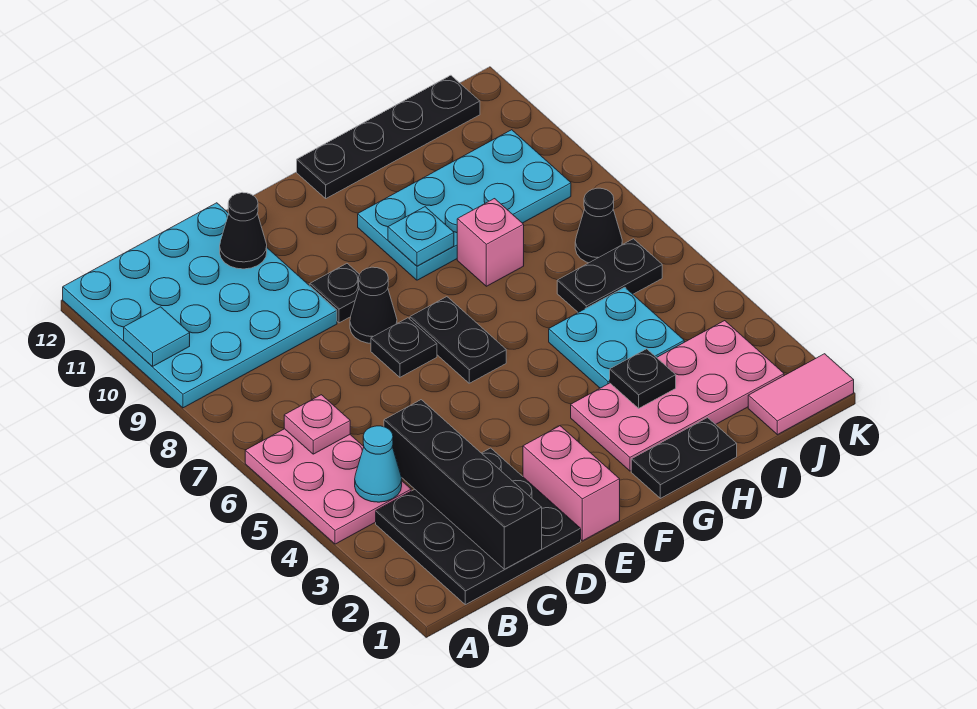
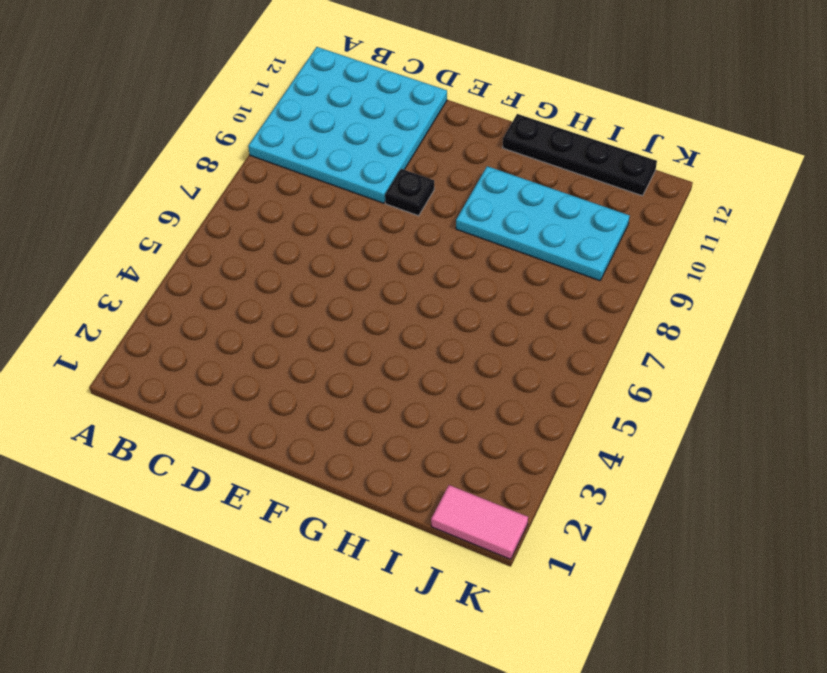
none -> pink plate A4:B6 level 1
none -> black plate B1:D3 level 1
none -> pink brick E1:E2 level 1

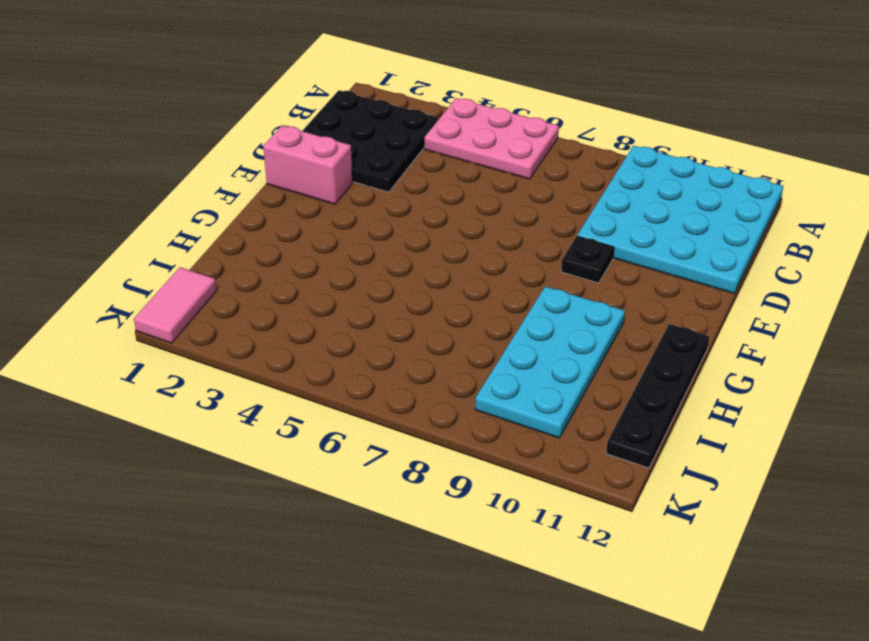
none -> black plate E7 level 1
none -> black cone E8 level 1
none -> black plate F6:F7 level 1

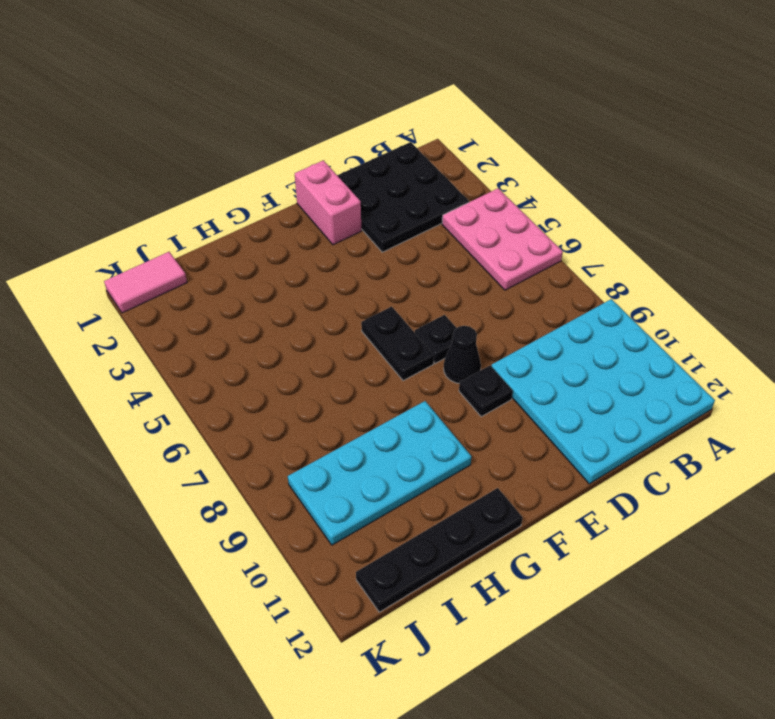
none -> black plate G1:H1 level 1
none -> pink plate G2:J3 level 1
none -> cyan plate H4:I5 level 1

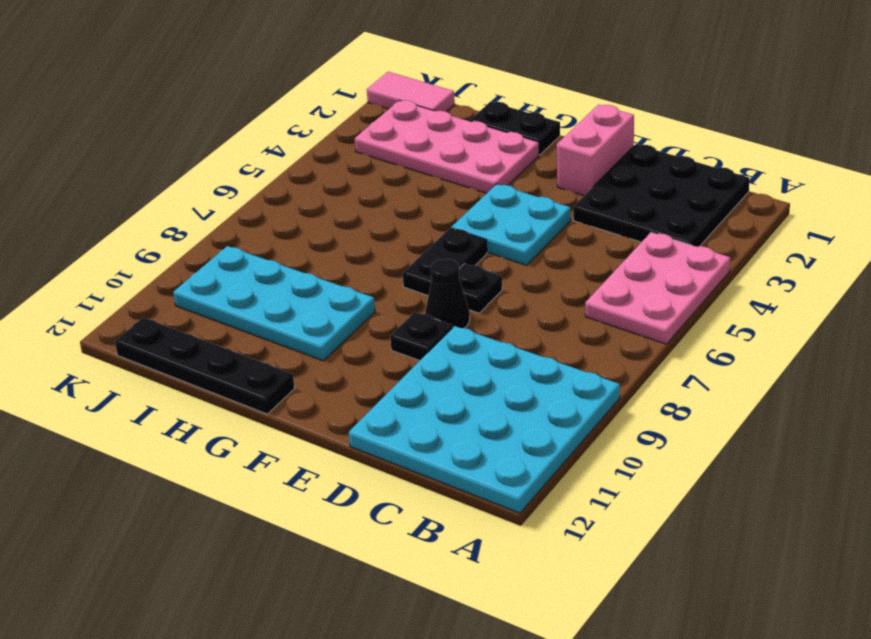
cyan plate E4:F5 level 1 -> cyan plate H4:I5 level 1
none -> pink brick H8 level 1
none -> black plate I6:J6 level 1
none -> black cone J7 level 1

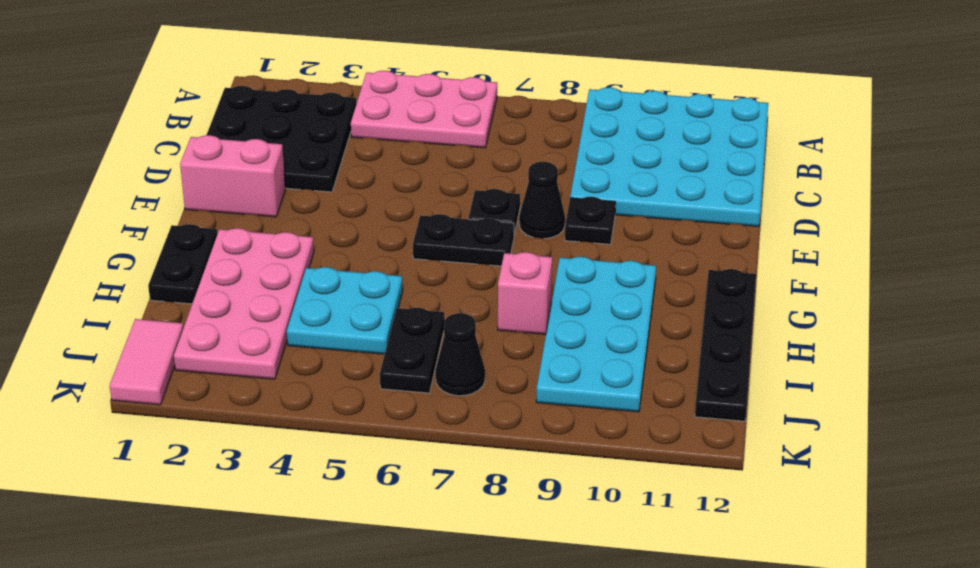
none -> cyan tile A10 level 2
none -> cyan cone B4 level 2
none -> pink plate B6 level 2

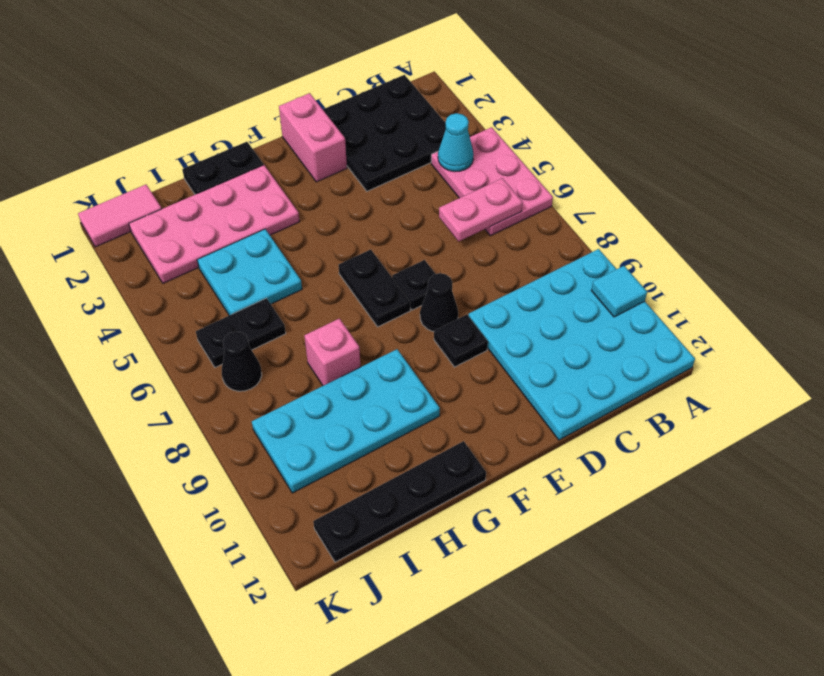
pink plate B6:C6 level 2 -> pink plate B6 level 2
none -> black brick C1:C4 level 2
none -> black cone D11 level 2
none -> cyan plate G9 level 2

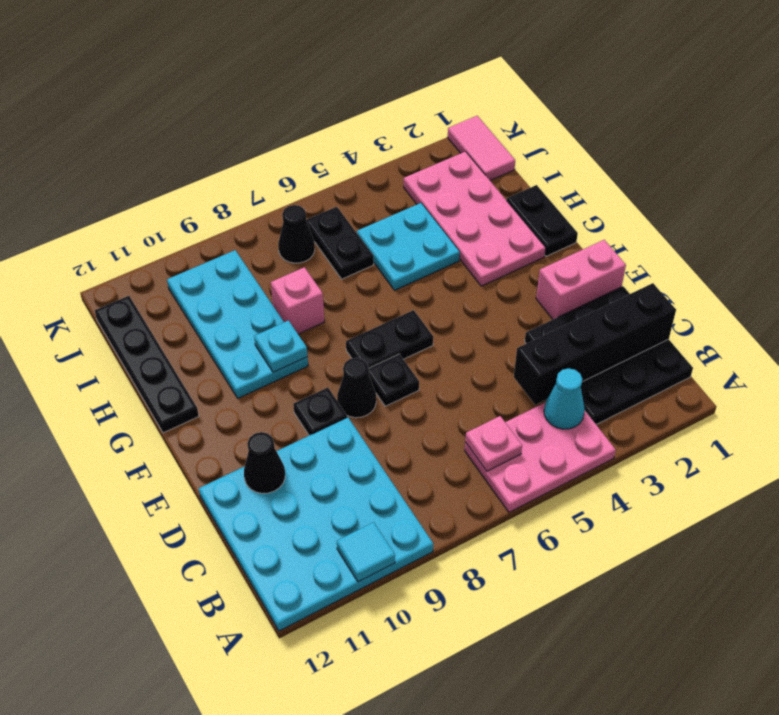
none -> black plate H3 level 2

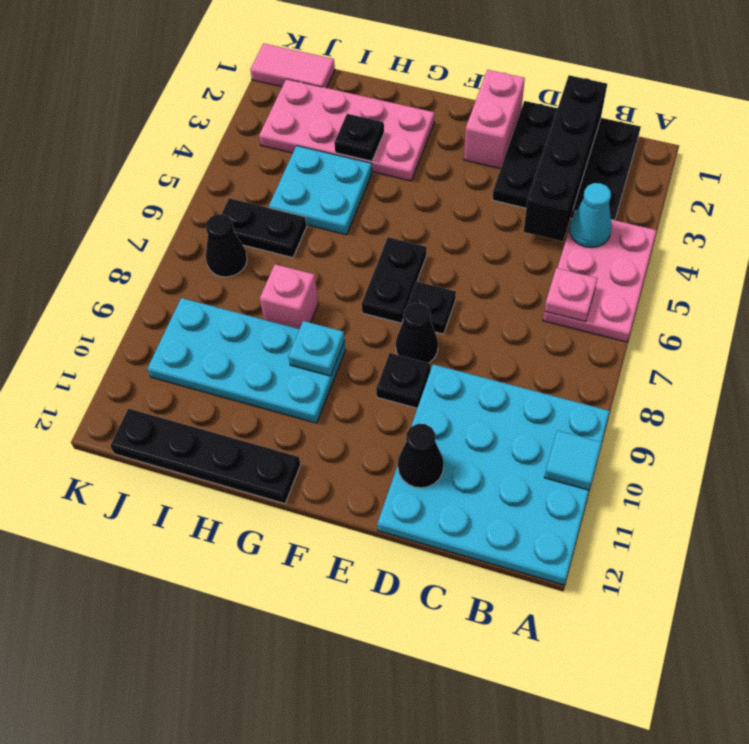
none -> black plate G1:H1 level 1

